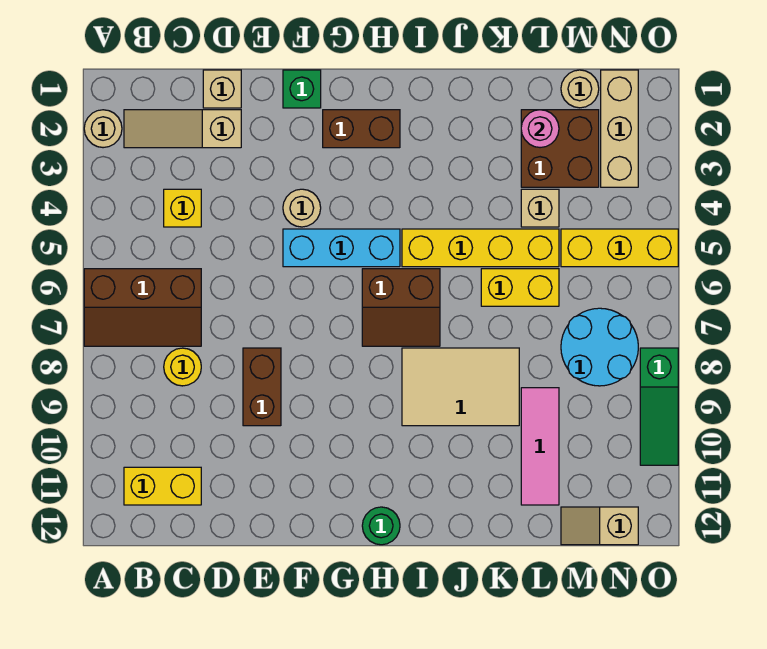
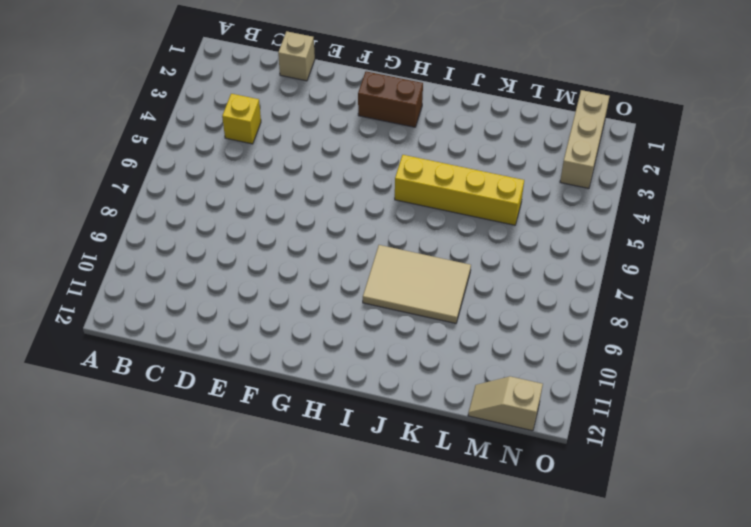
none -> tan round brick A2 level 1
none -> brown slope A6:C7 level 1 top 6
none -> tan slope B2:D2 level 1 top D

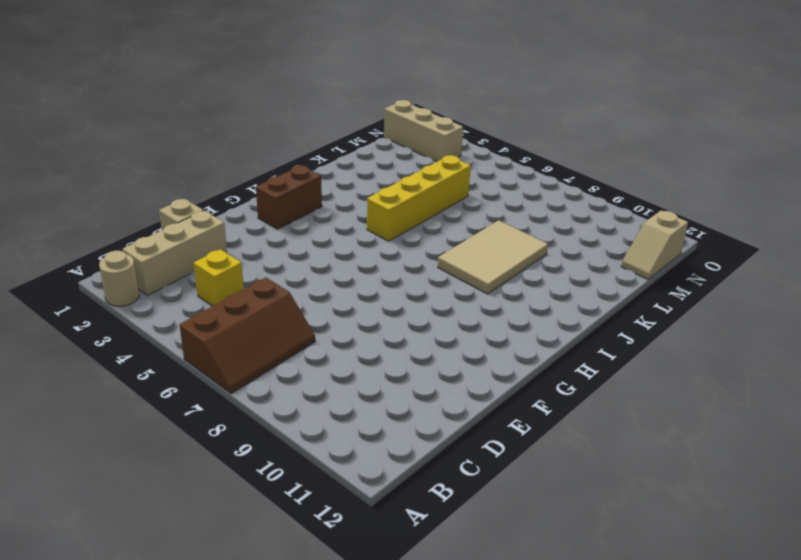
tan brick B2:D2 level 1 -> tan slope B2:D2 level 1 top D
none -> yellow brick B11:C11 level 1
none -> yellow round brick C8 level 1
none -> brown brick E8:E9 level 1

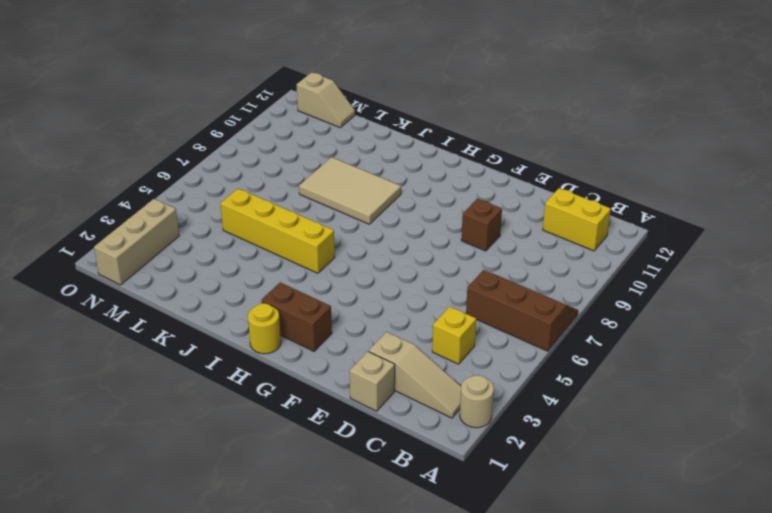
brown brick E9 level 1 -> brown brick E8:E9 level 1
yellow round brick H1 level 1 -> yellow round brick C8 level 1
none -> green brick F1 level 1
none -> tan round brick F4 level 1
none -> cyan brick F5:H5 level 1

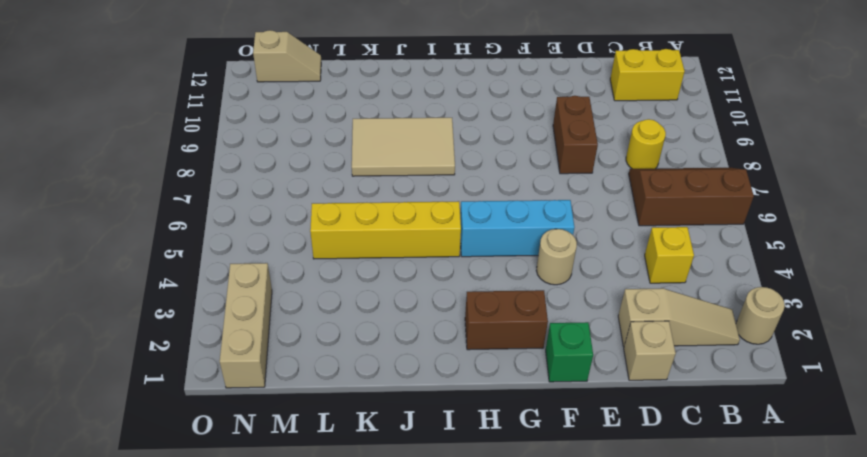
none -> brown slope H6:I7 level 1 top 6
none -> green round brick H12 level 1
none -> yellow brick K6:L6 level 1

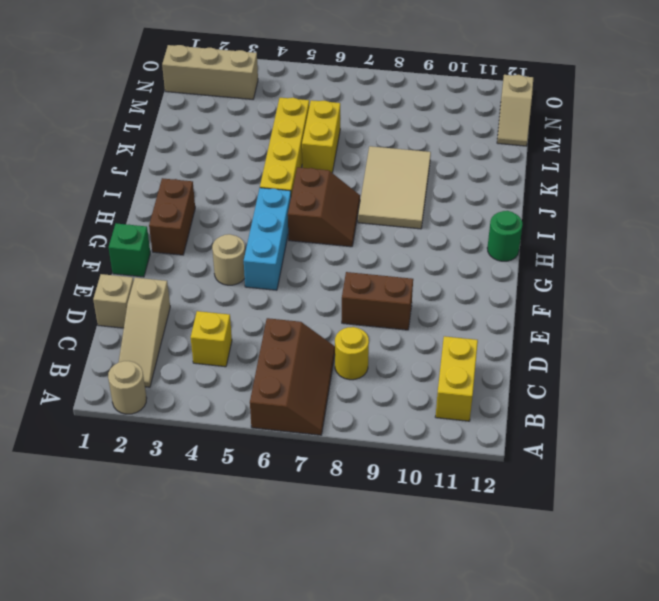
none -> brown brick L2:M3 level 1
none -> tan brick L4 level 1
none -> pink tile L9:L11 level 1

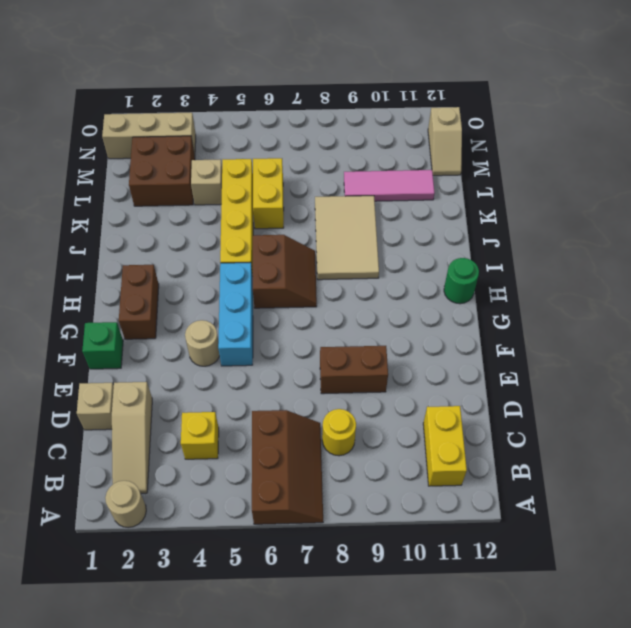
none -> tan round brick M1 level 1
none -> yellow brick M5:O5 level 1
none -> cyan round brick M7:N8 level 1

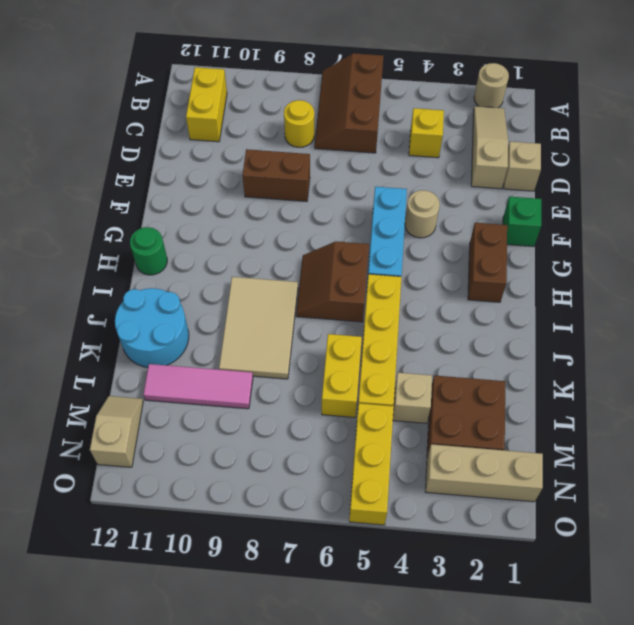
cyan round brick J11:K12 level 1 -> cyan round brick M7:N8 level 1
none -> tan round brick M1 level 1
none -> green slope O8:O10 level 1 top 8
none -> pink round brick L2 level 2

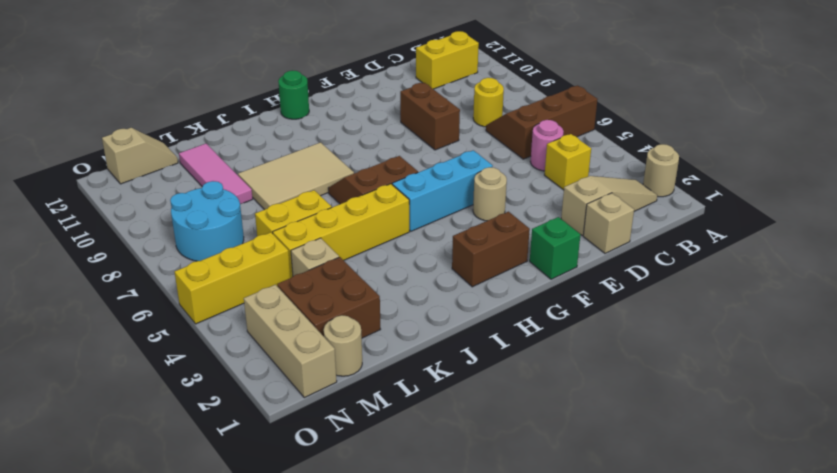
pink round brick C5 level 1 -> pink round brick L2 level 2
none -> green slope O8:O10 level 1 top 8

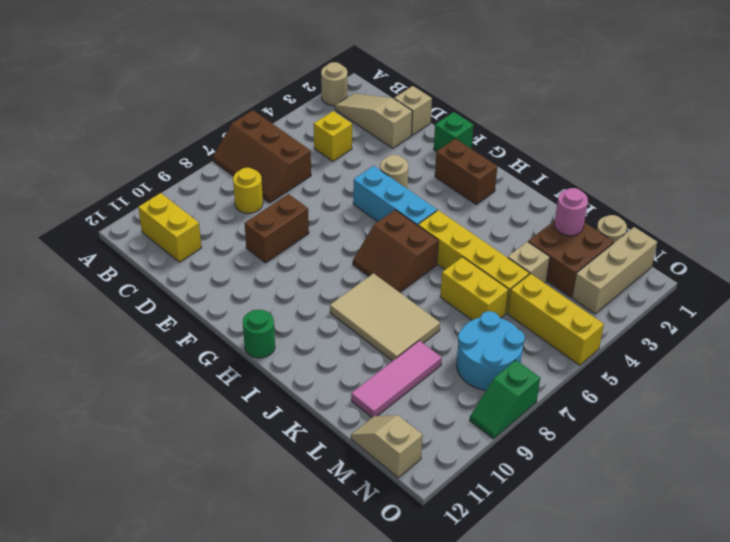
green slope O8:O9 level 1 top 8 -> green slope O8:O10 level 1 top 8

